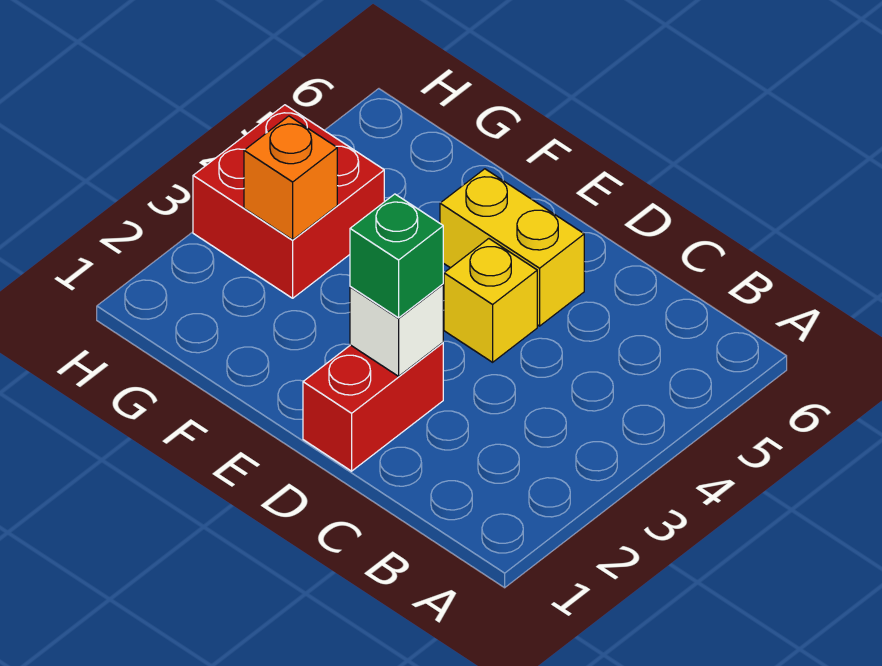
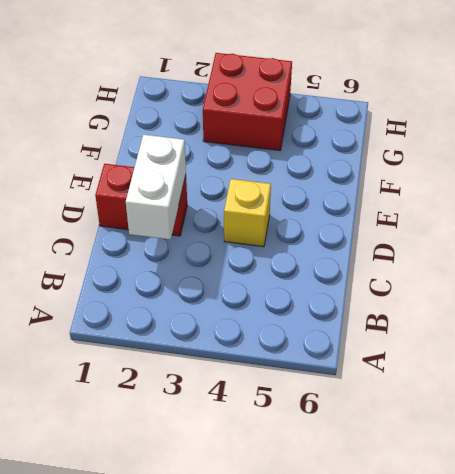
white brick C2:D2 level 2 -> white brick D2 level 2
none -> yellow brick D5:E5 level 1
none -> orange brick G3 level 2

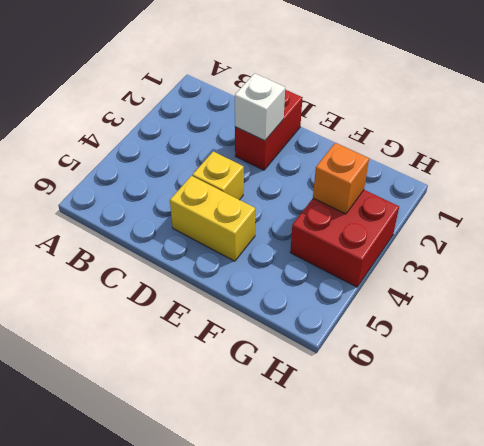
none -> green brick D2 level 3

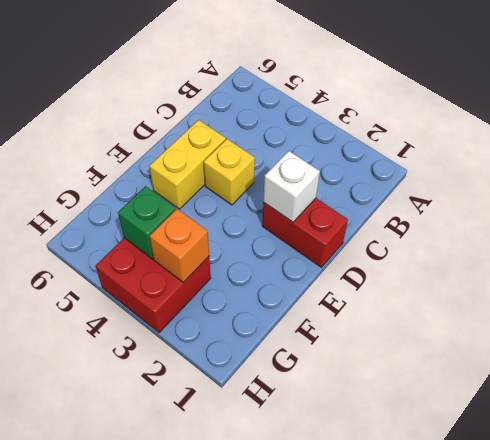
green brick G4 level 2 -> green brick D2 level 3

